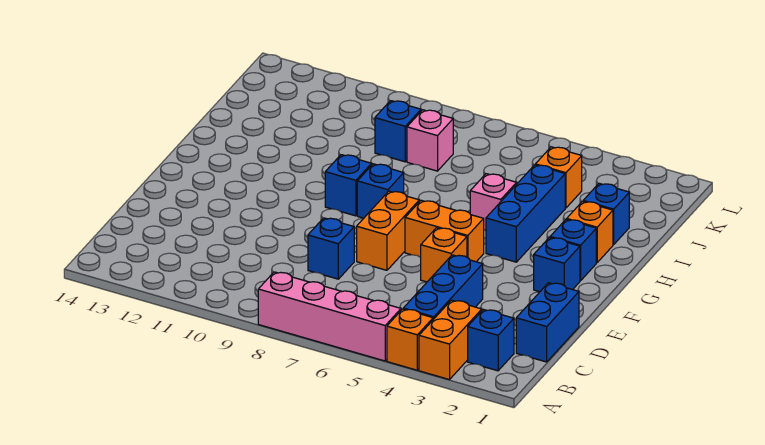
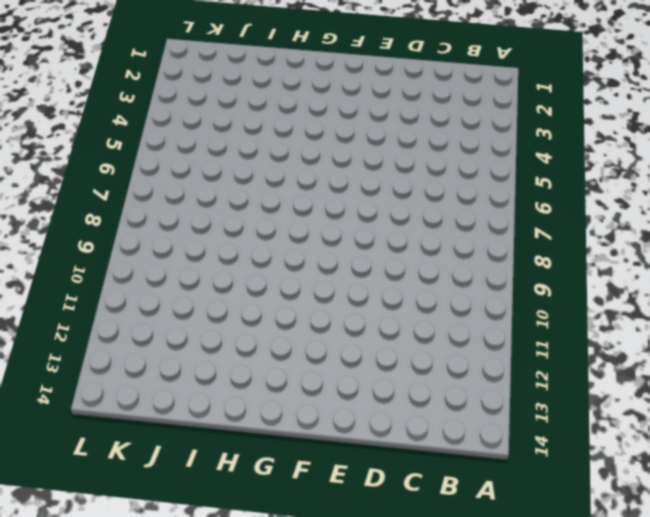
none -> orange brick A3:B3 level 1
none -> orange brick A4 level 1
none -> pink brick A5:A8 level 1

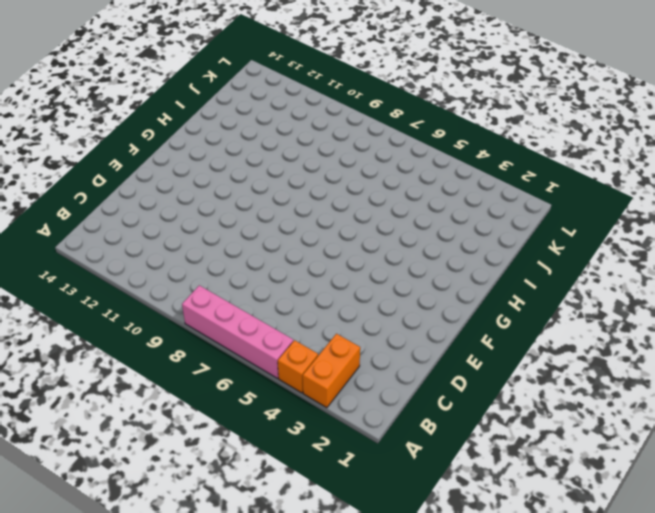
none -> blue brick B2 level 1
none -> blue brick B4:D4 level 1
none -> blue brick C1:D1 level 1

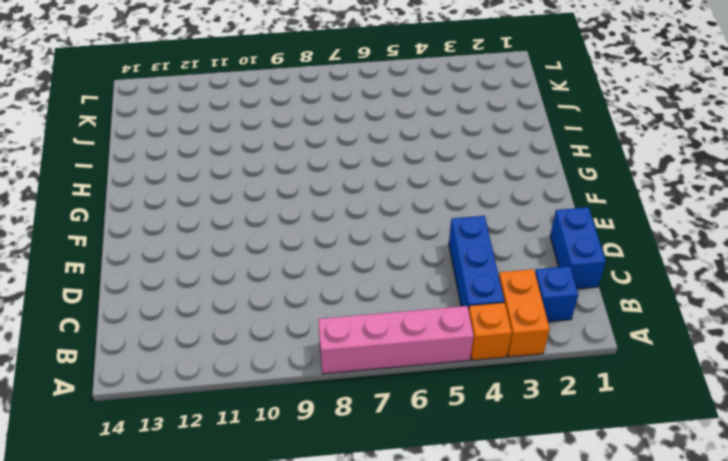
none -> blue brick D8 level 1
none -> orange brick E5 level 1
none -> orange brick E7:F7 level 1

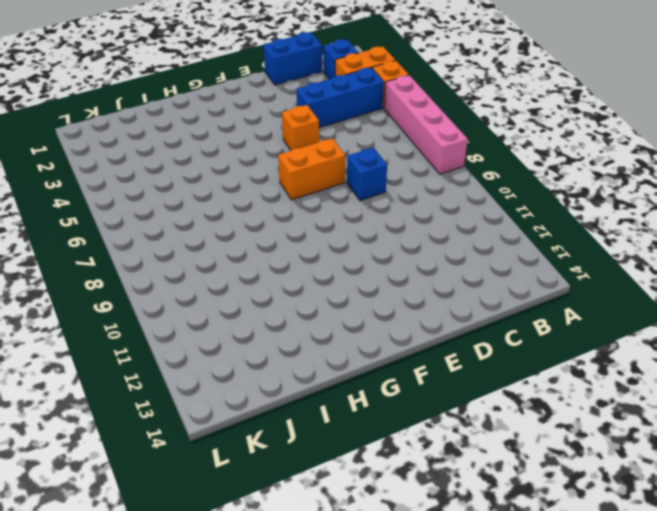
none -> blue brick F2 level 1
none -> orange brick F5:F6 level 1
none -> blue brick G2 level 1

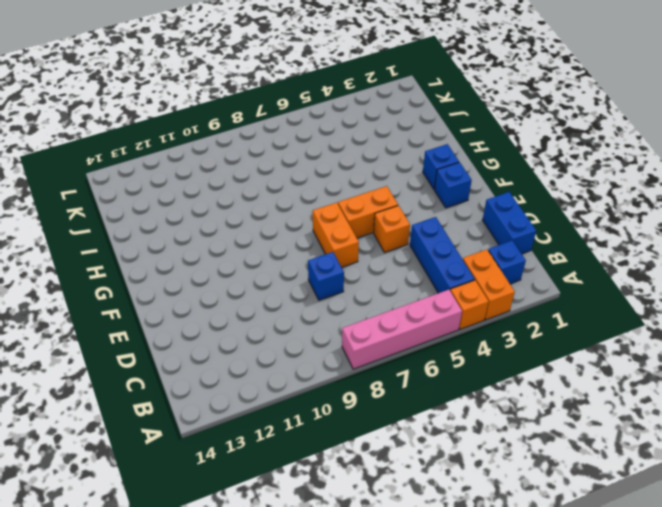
none -> blue brick G4:I4 level 1
none -> blue brick G8 level 1
none -> blue brick G9 level 1

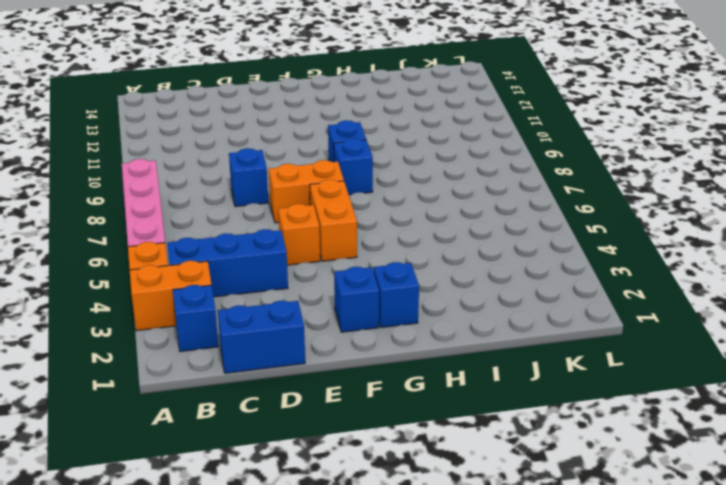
none -> blue brick G4:I4 level 1
none -> orange brick H2 level 1
none -> pink brick H5 level 1

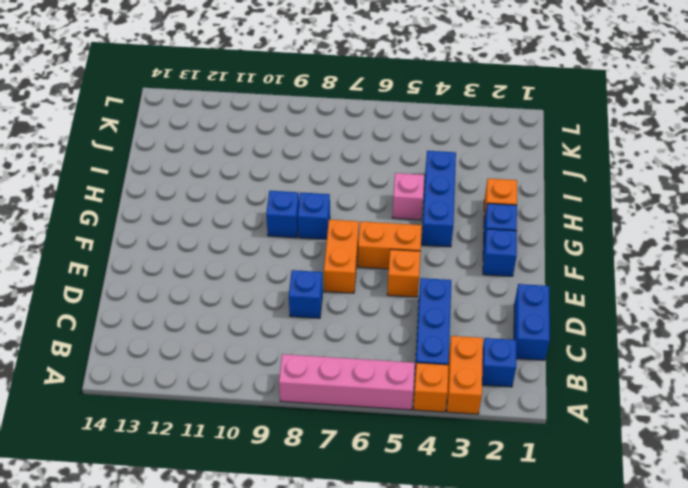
none -> blue brick I2 level 1
none -> orange brick J4 level 1
none -> pink brick J8 level 1

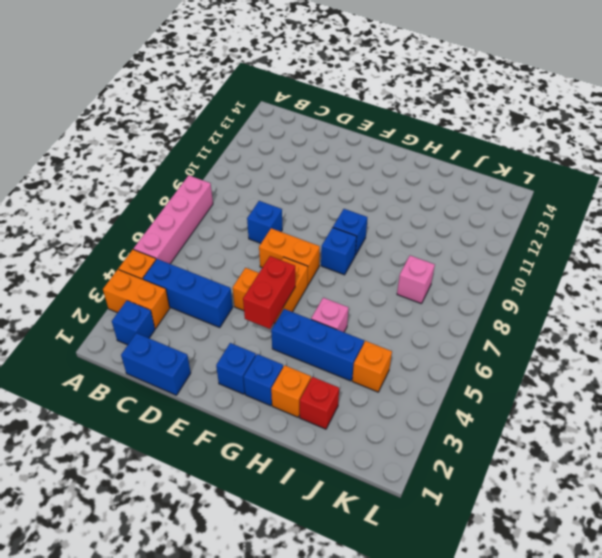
red brick F4:F5 level 2 -> none
red brick I2 level 1 -> blue brick I2 level 1
none -> blue brick J9 level 1

